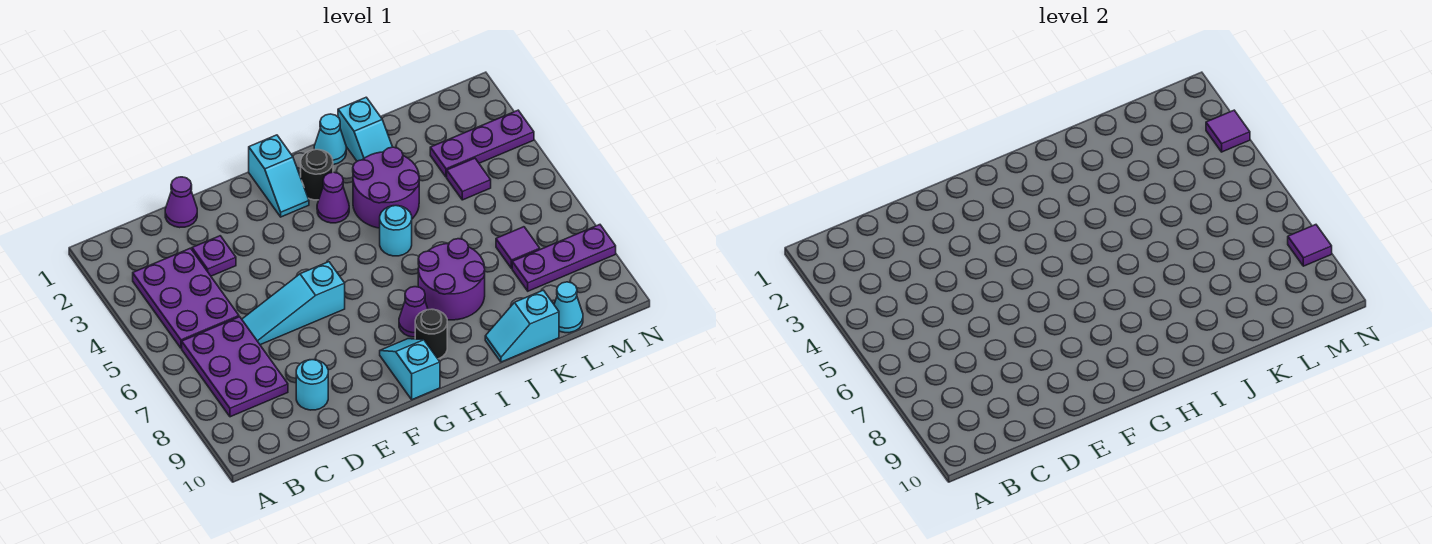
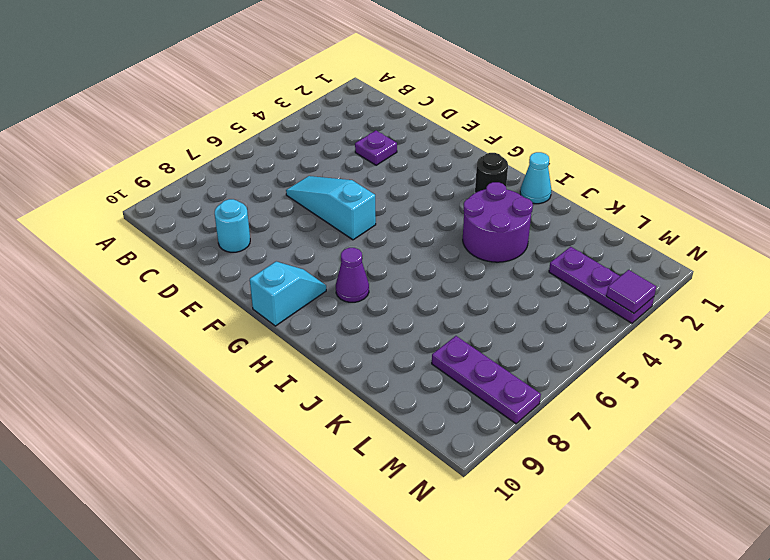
none -> purple plate B3:C5 level 1
none -> purple plate B6:C8 level 1
none -> purple cone D1 level 1

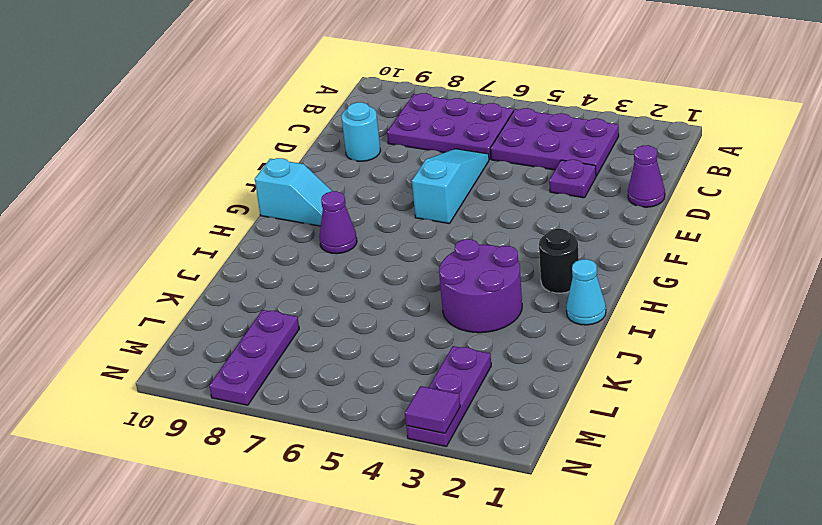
none -> cyan slope G1:G2 level 1 top 1
none -> purple cone H3 level 1
none -> black round brick H9 level 1

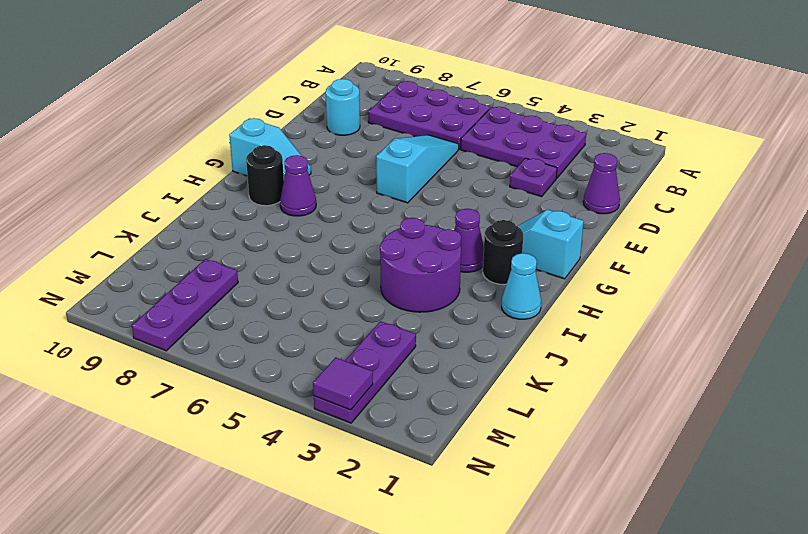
none -> cyan round brick I5 level 1
none -> purple round brick I7:J8 level 1
none -> cyan slope J1:J2 level 1 top 1

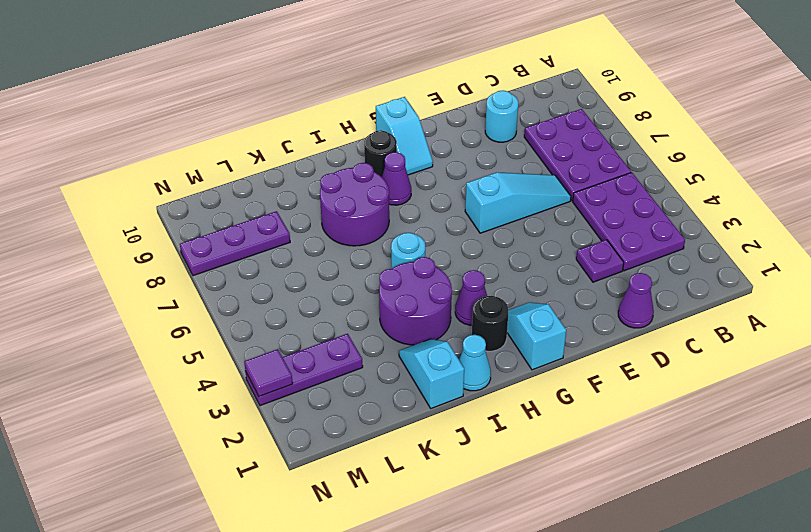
none -> cyan slope J10:K10 level 1 top K
none -> purple tile L4 level 1
none -> purple tile L7 level 1

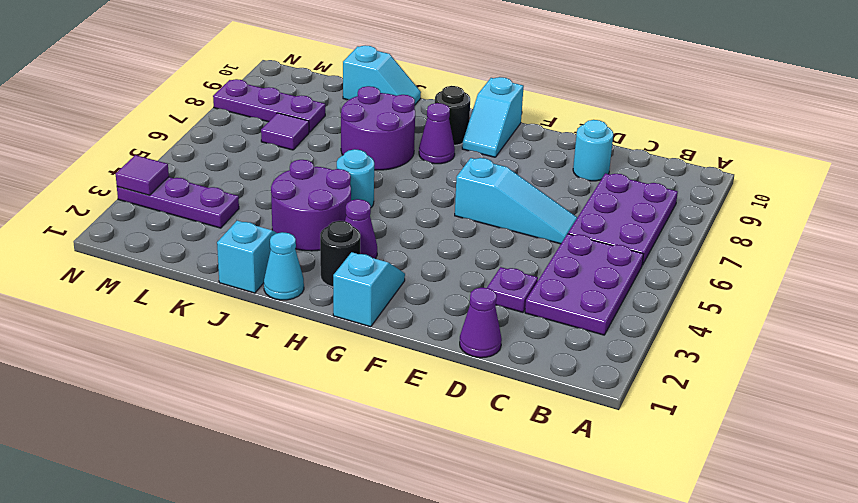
none -> purple tile L4 level 1
none -> cyan cone L10 level 1
none -> purple tile N8 level 2

